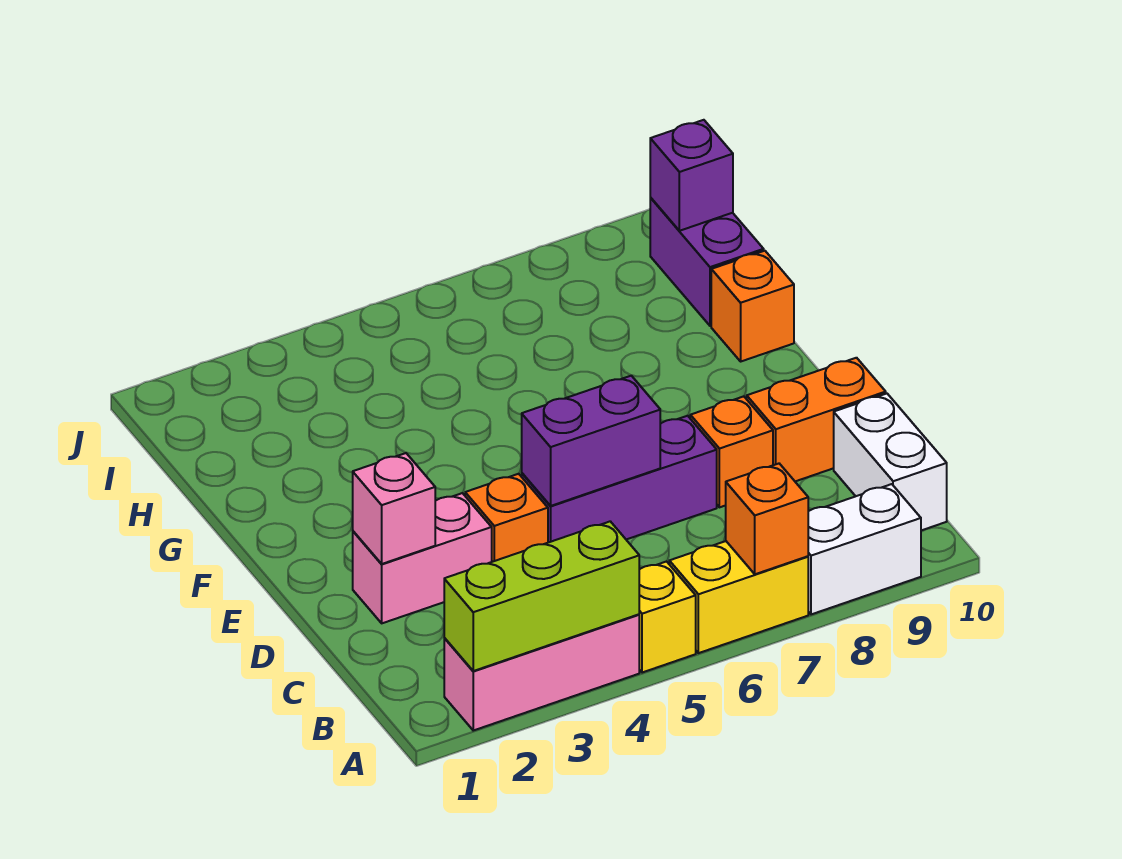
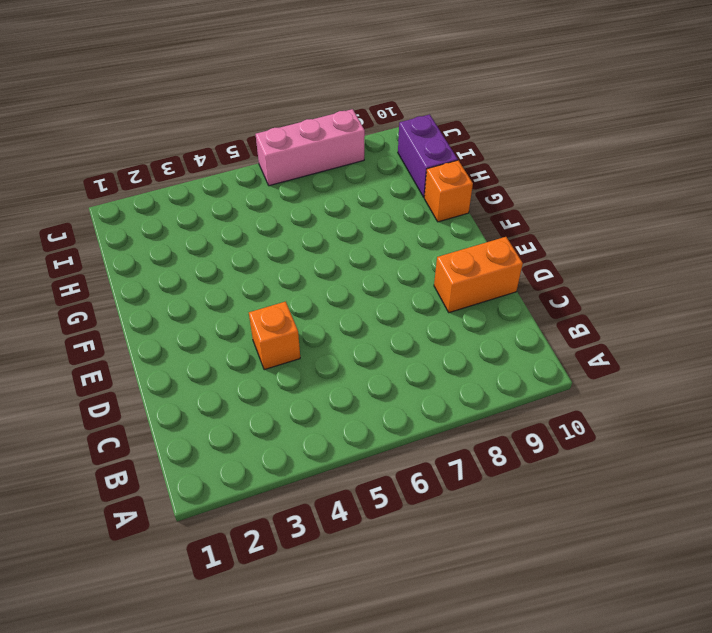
pink brick J6:J8 level 1 -> pink brick A2:A4 level 1
none -> yellow brick A5 level 1
none -> yellow brick A6:A7 level 1
none -> white brick A8:A9 level 1

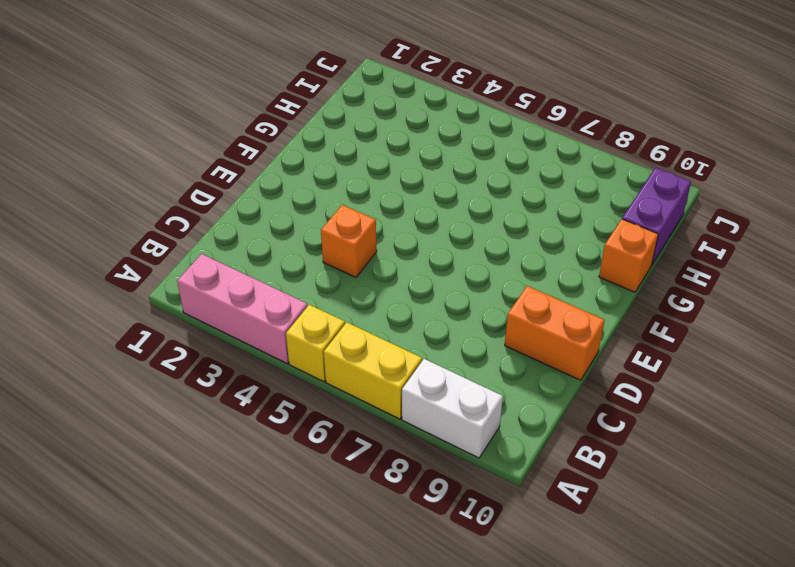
none -> white brick B10:C10 level 1
none -> pink brick D2:D3 level 1
none -> purple brick D5:D7 level 1

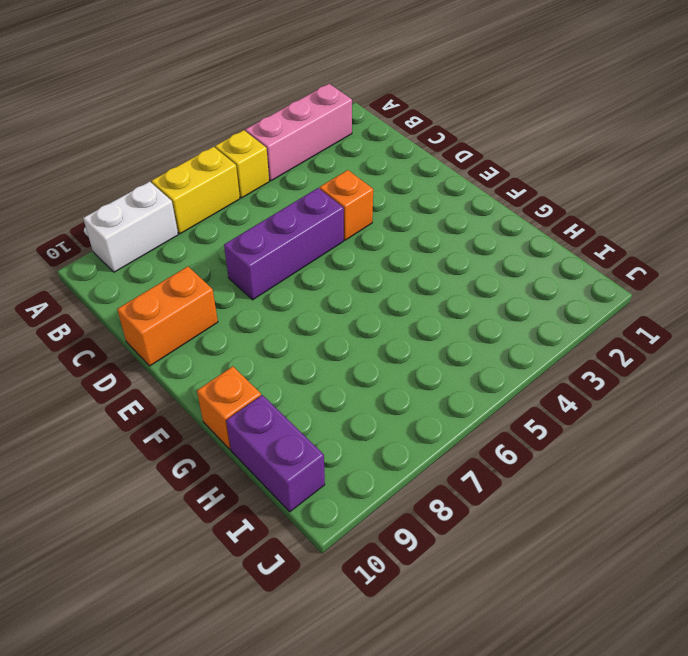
none -> white brick B10:C10 level 1
none -> pink brick D2:D3 level 1
none -> orange brick D8 level 1

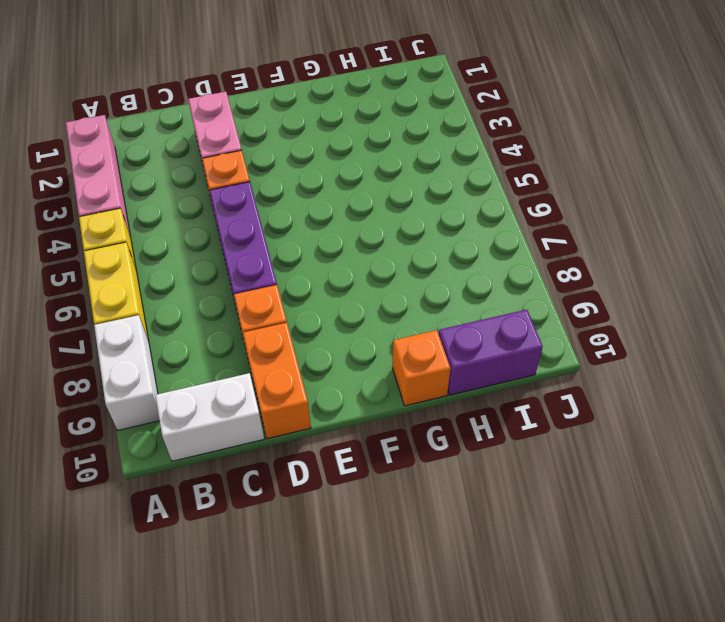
none -> lime brick A2:A4 level 2
none -> orange brick A7 level 2
none -> pink brick D2 level 2

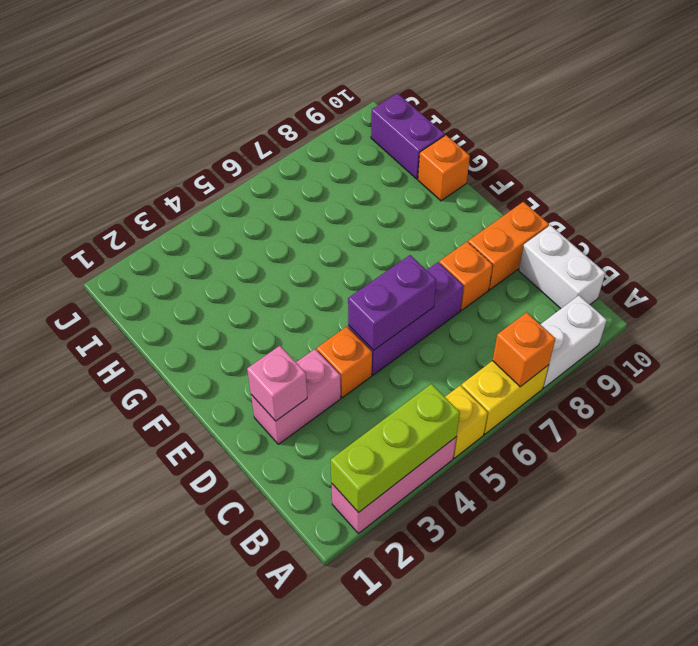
none -> purple brick I10 level 2

